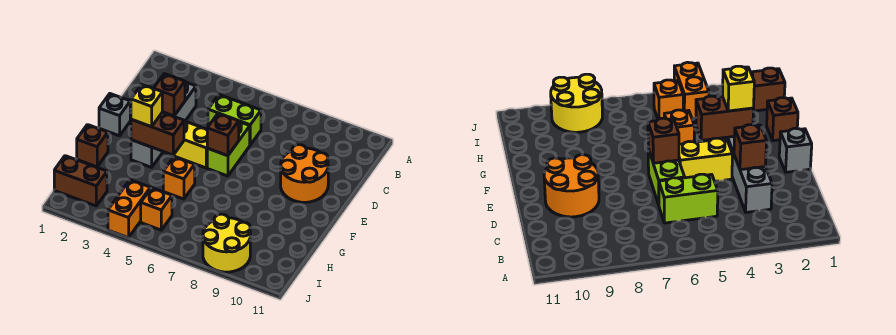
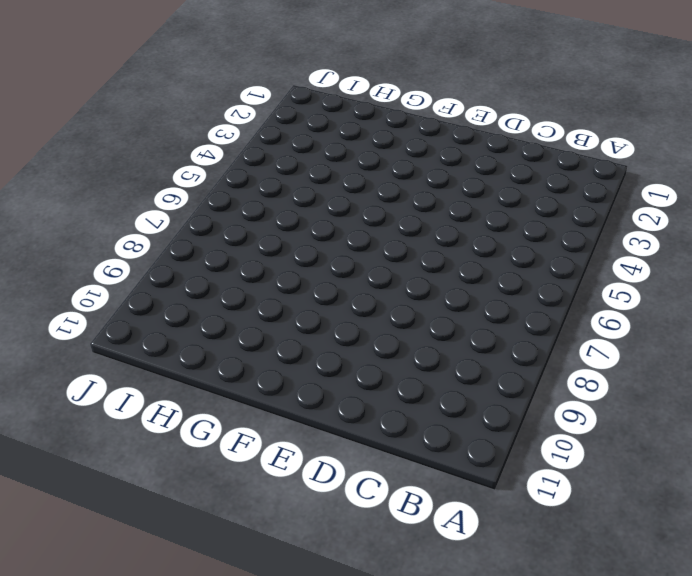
none -> grey brick C3:F3 level 1
none -> lime brick C5:C6 level 1
none -> lime brick D6:E6 level 1

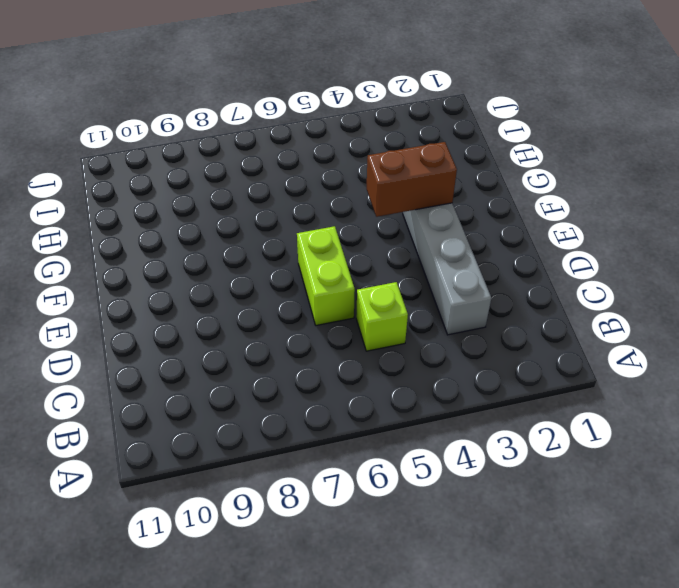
lime brick C5 level 1 -> lime brick C5:C6 level 1
none -> orange round brick D9:E10 level 1
none -> grey brick E1 level 1
none -> yellow brick E4:E5 level 1

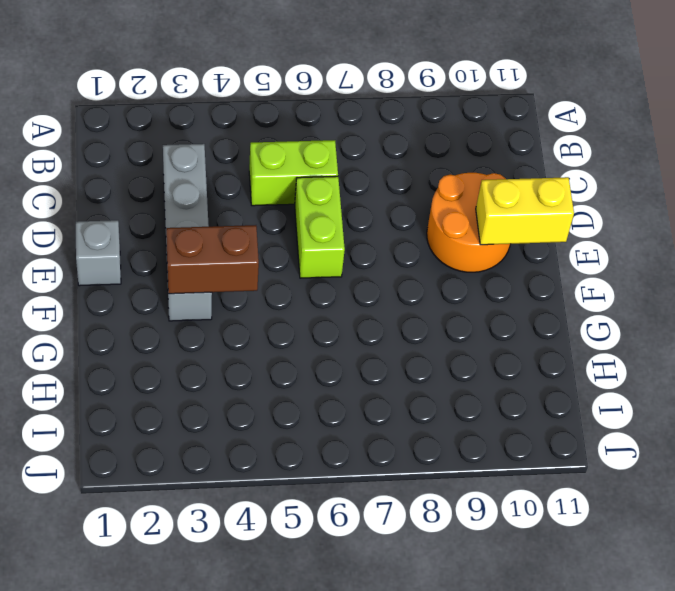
yellow brick E10:E11 level 2 -> yellow brick E4:E5 level 1
none -> brown brick G1 level 1
none -> orange brick G5 level 1
none -> brown brick I1:I2 level 1

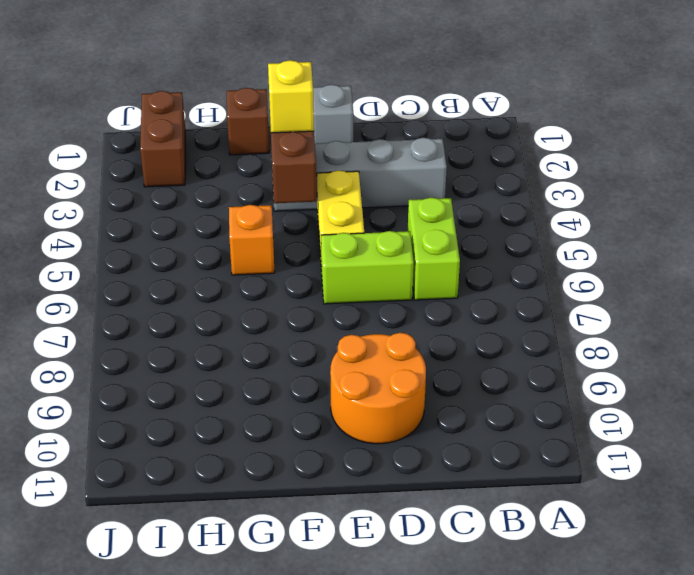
none -> orange brick I4:J4 level 1
none -> orange brick I5 level 1
none -> yellow round brick I8:J9 level 1

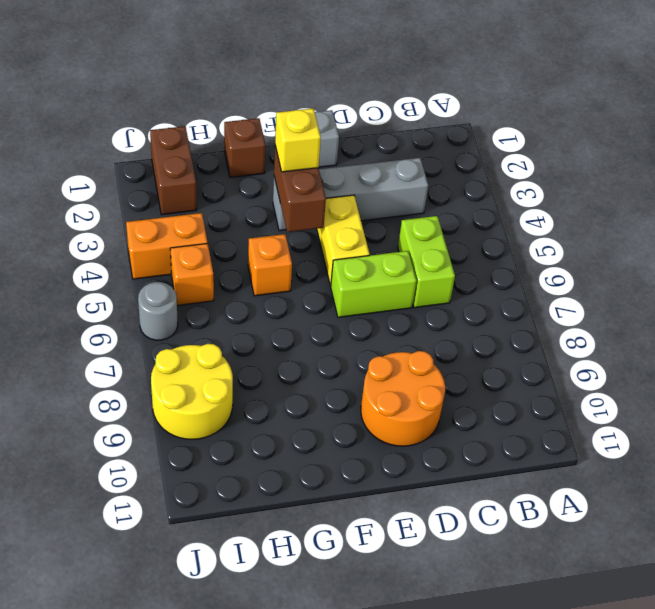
grey round brick J6 level 1 -> none
none -> brown brick D3 level 2
none -> brown brick E6 level 2

